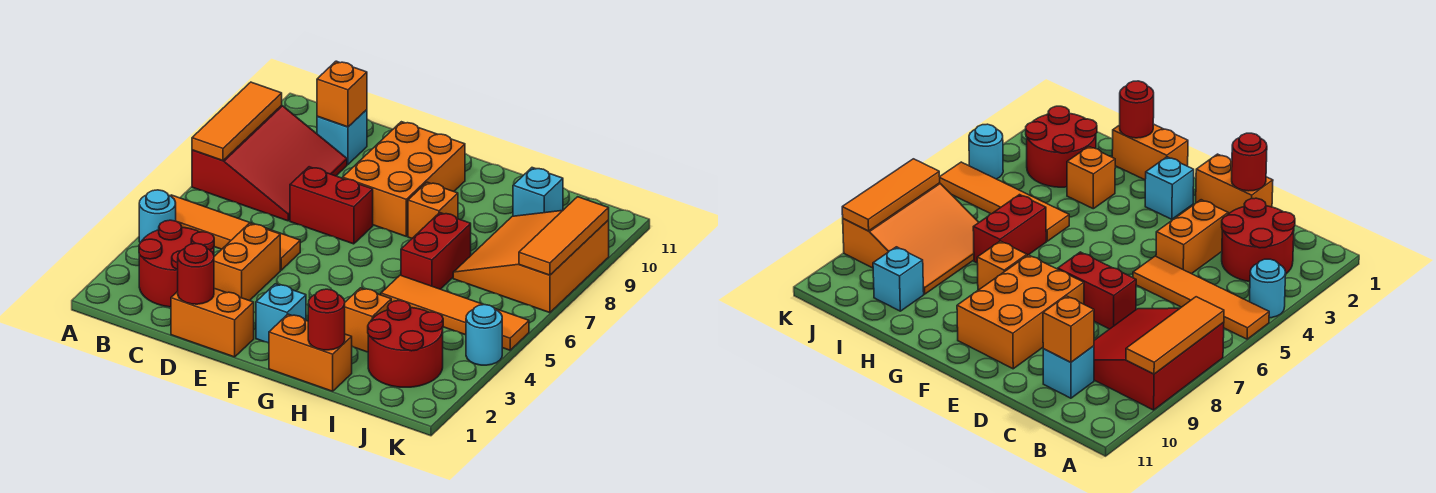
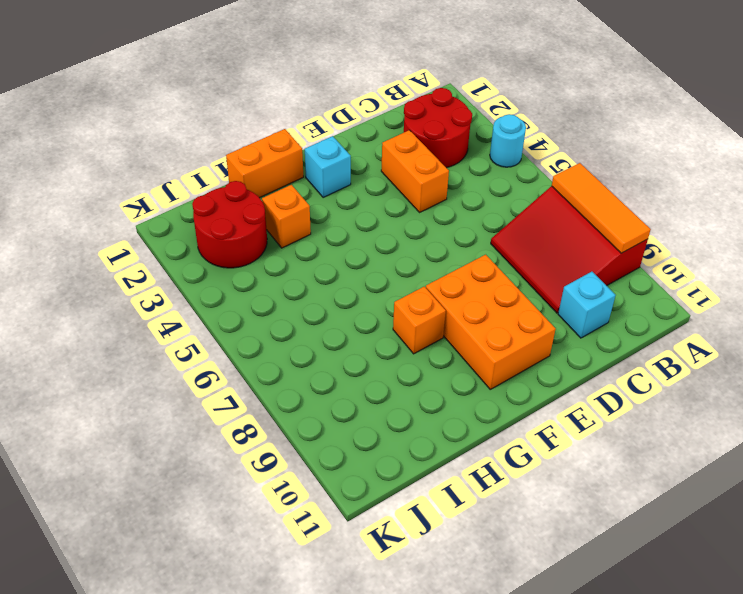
none -> orange tile A5:D5 level 1
none -> orange brick D1:E1 level 1
none -> red brick D7:E7 level 1

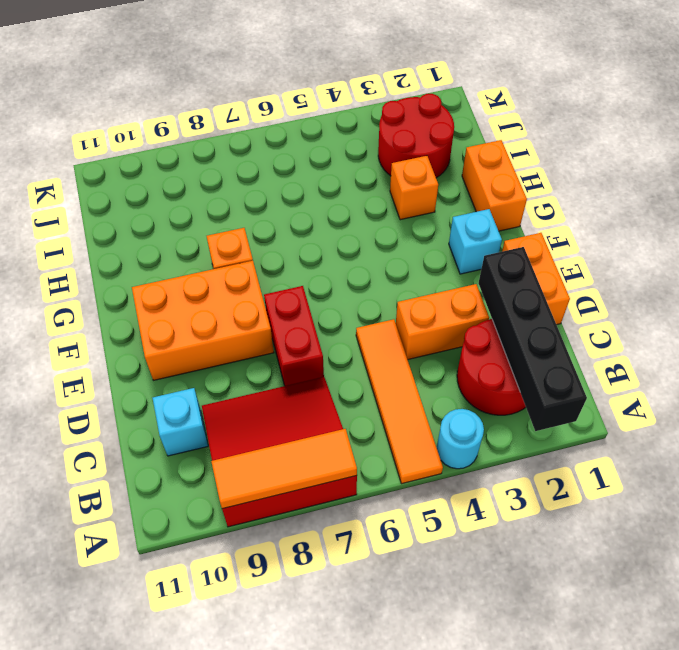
black brick A2:D2 level 2 -> none
none -> orange tile H5:K5 level 1
none -> red brick H6:H7 level 1
none -> orange slope I7:K9 level 1 top K

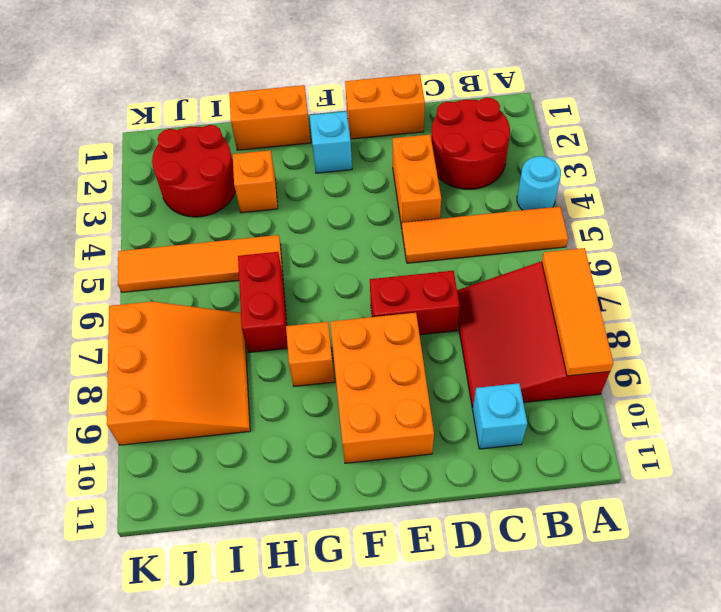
none -> cyan brick I10 level 1
none -> cyan round brick K4 level 1
none -> orange brick C10 level 2

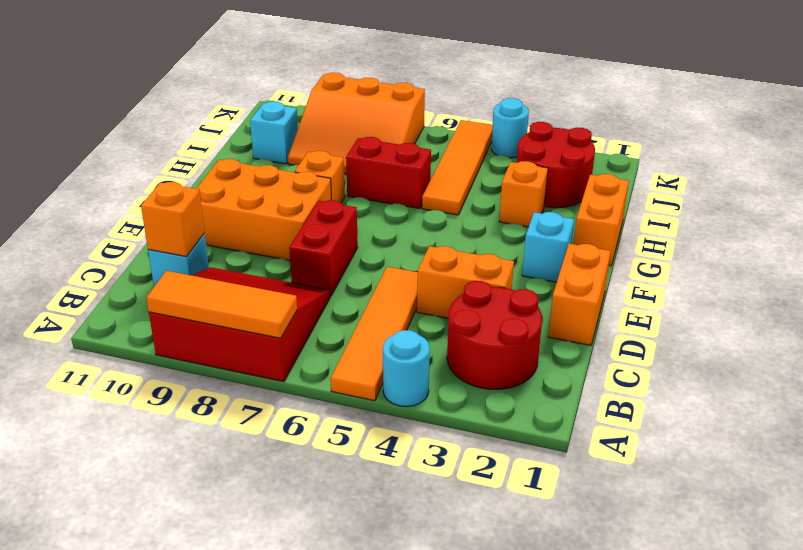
none -> red round brick D1 level 2
none -> red round brick H1 level 2
none -> orange tile K7:K9 level 2

